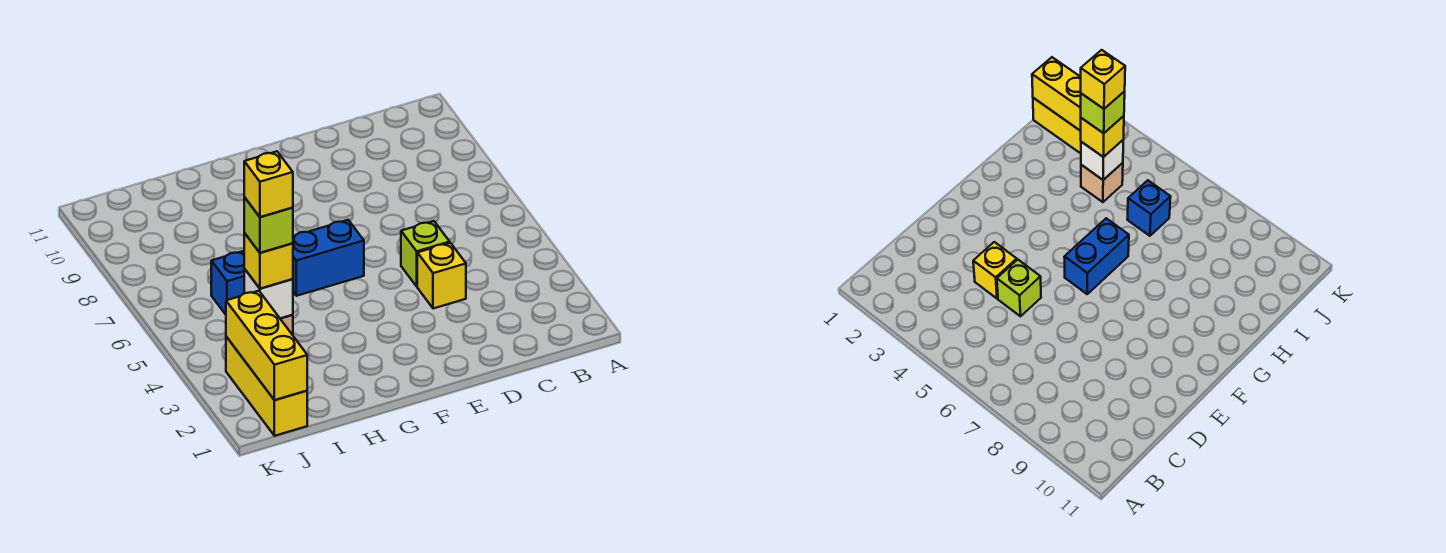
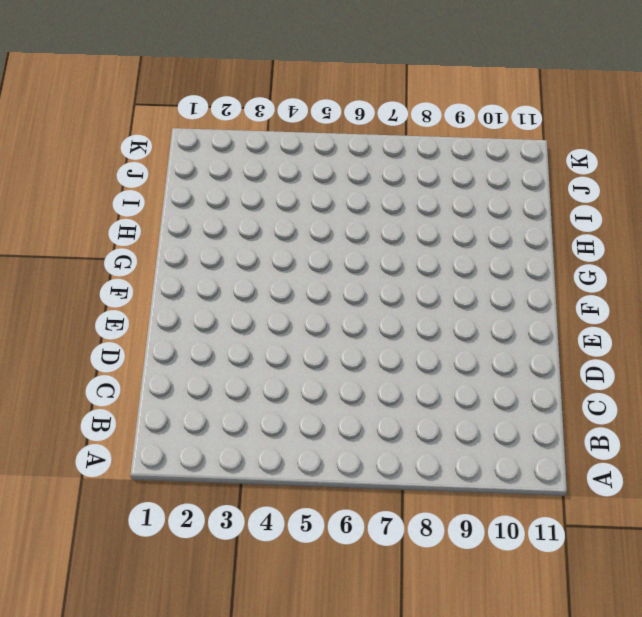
none -> yellow brick D4 level 1
none -> lime brick D5 level 1

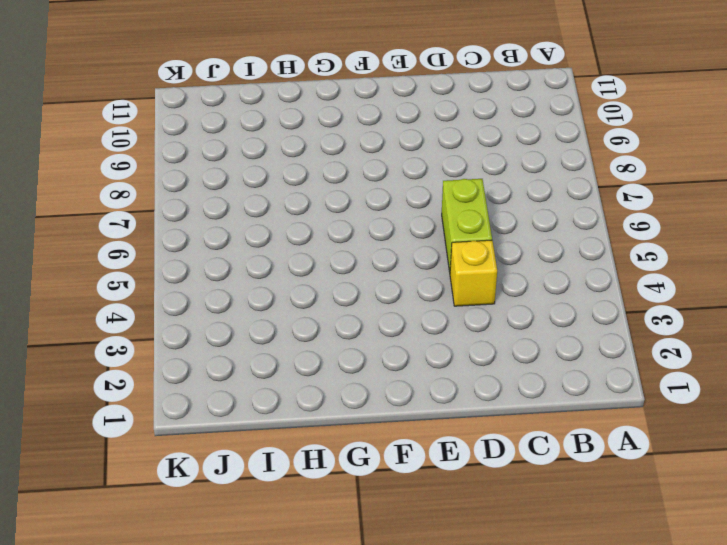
lime brick D5:D6 level 1 -> lime brick D5 level 1
none -> blue brick F6:G6 level 1
none -> tan brick I4 level 1

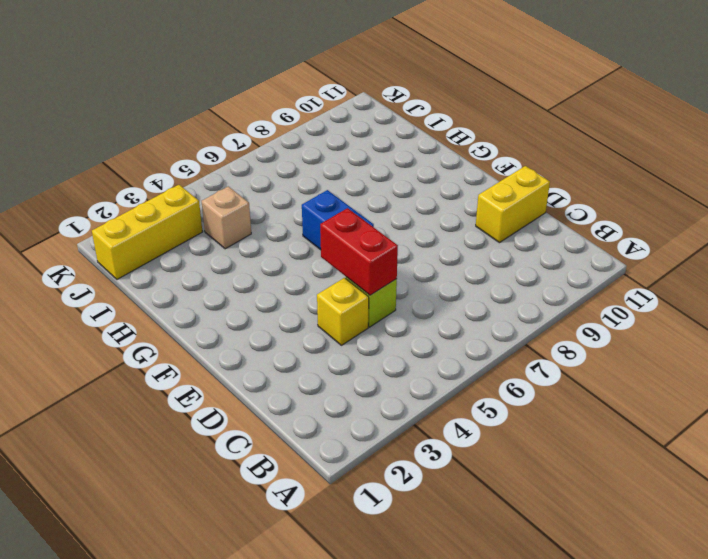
red brick D5:E5 level 2 -> none
yellow brick D10:D11 level 1 -> none
none -> blue brick I6 level 1
none -> white brick I4 level 2

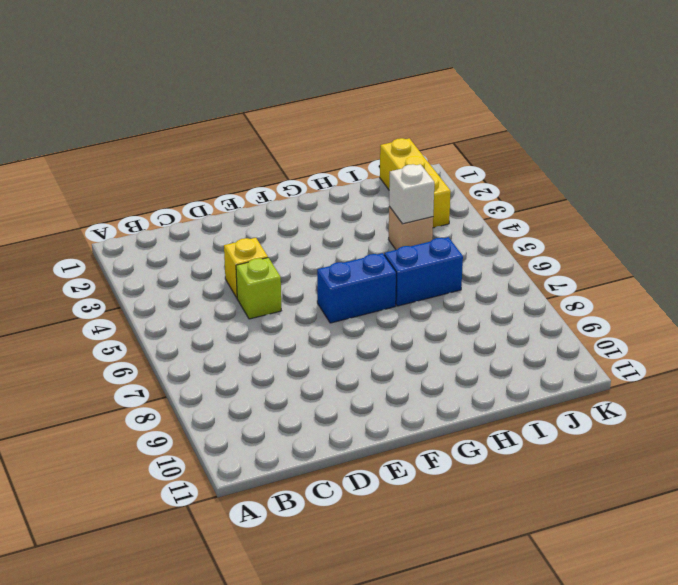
blue brick H6:I6 level 1 -> blue brick I6 level 1
none -> yellow brick J1:J3 level 2
none -> yellow brick I4 level 3

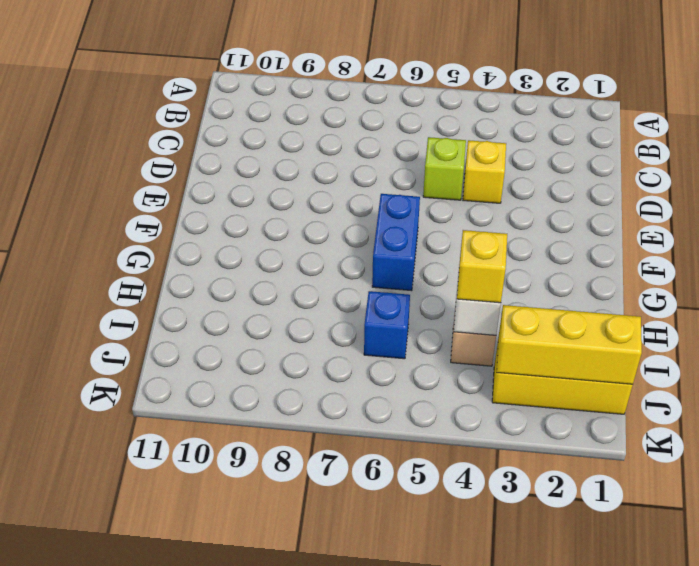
none -> lime brick I4 level 4
none -> yellow brick I4 level 5

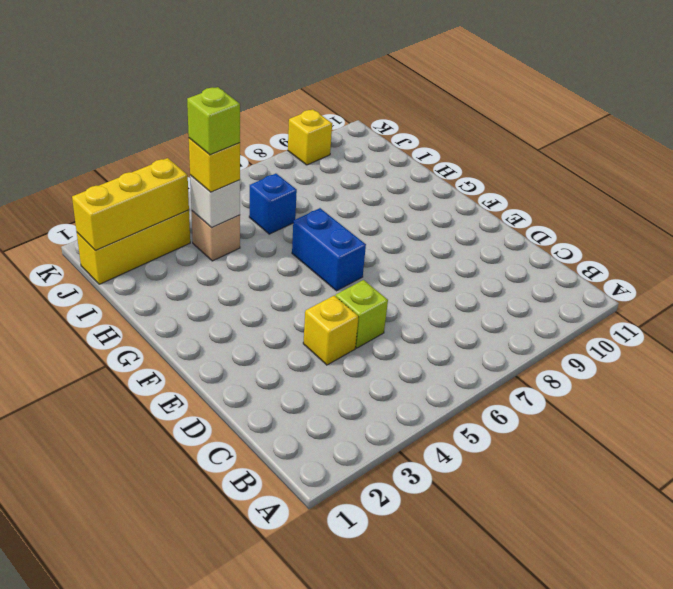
yellow brick K9 level 1 -> yellow brick I4 level 5

